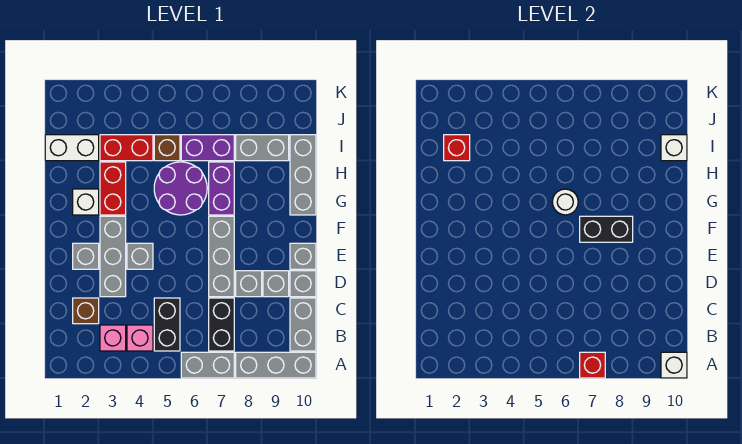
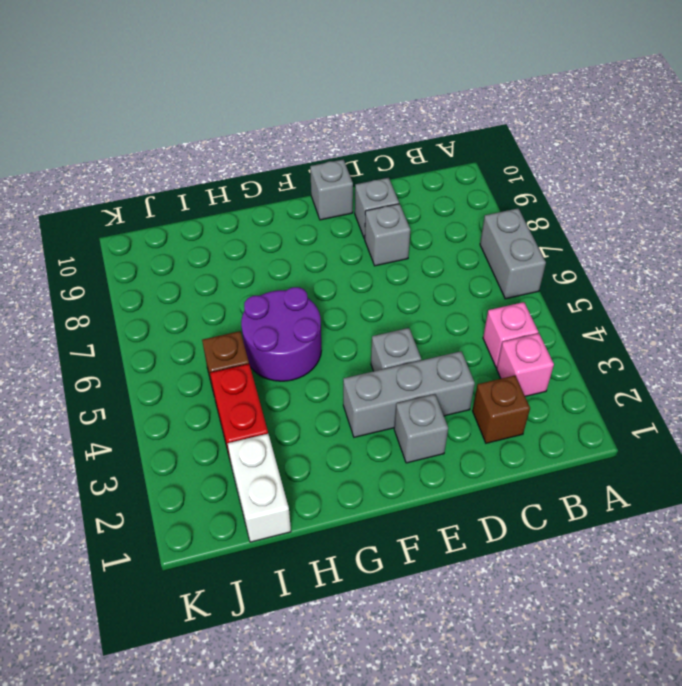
none -> grey brick A8:A10 level 1
none -> black brick B5:C5 level 1
none -> black brick B7:C7 level 1
none -> grey brick B10:C10 level 1

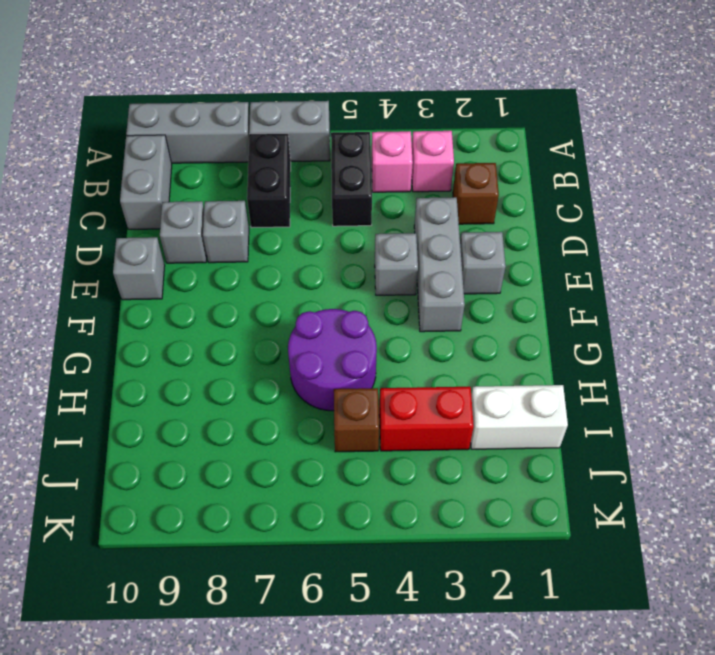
none -> grey brick D7:F7 level 1
none -> grey brick D10 level 1
none -> white brick G2 level 1
none -> red brick G3:H3 level 1

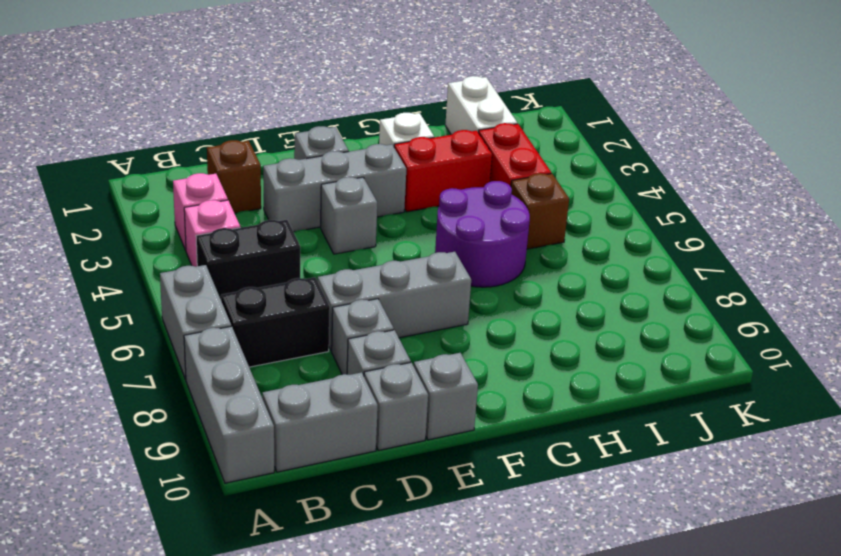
none -> purple brick G7:H7 level 1
none -> grey brick G10:I10 level 1
none -> purple brick I6:I7 level 1
none -> grey brick I8:I9 level 1

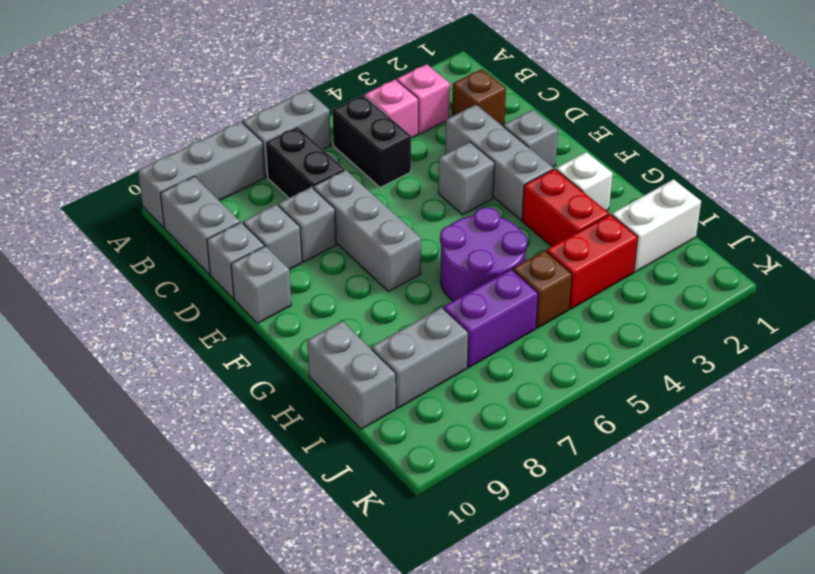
grey brick H10:I10 level 1 -> grey brick G10:I10 level 1
none -> purple brick G7:H7 level 1
none -> red brick A7 level 2
none -> white brick A10 level 2
none -> black brick F7:F8 level 2

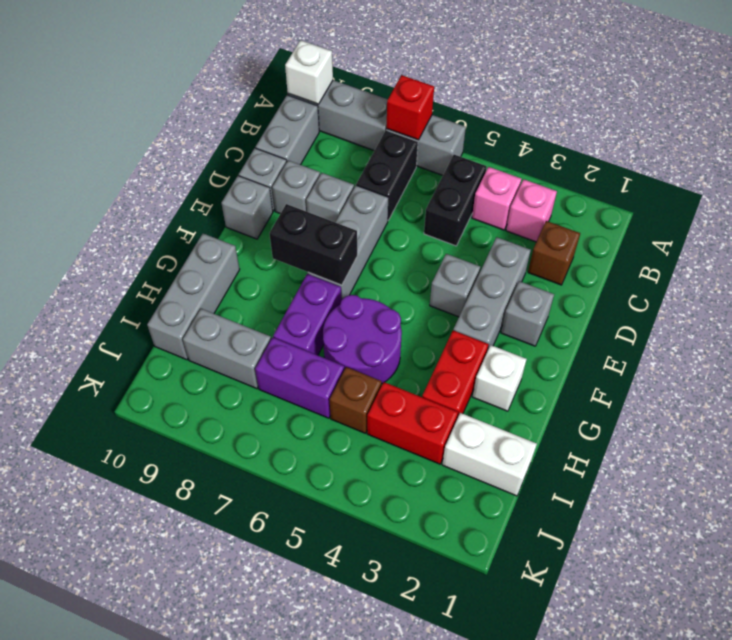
none -> white round brick G6 level 2
none -> red brick I2 level 2
none -> white brick I10 level 2

